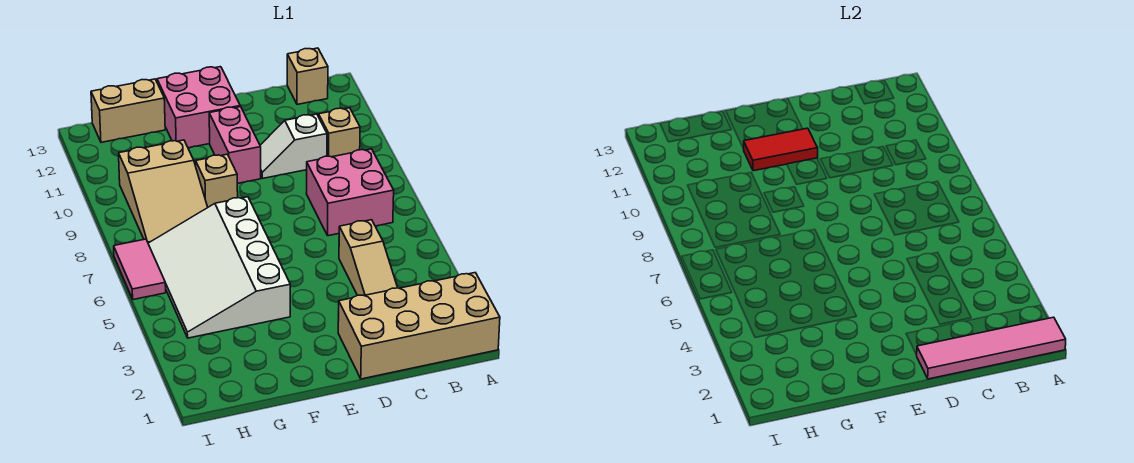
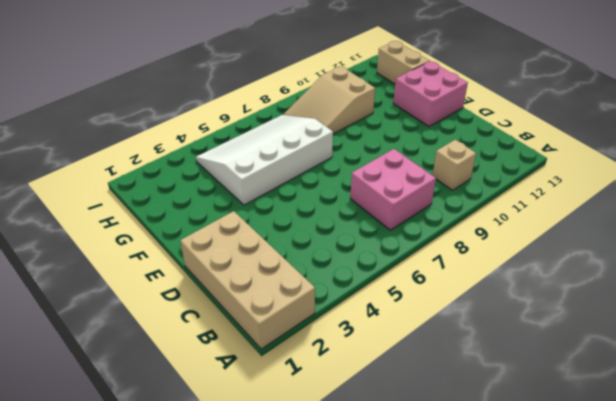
none -> tan brick B13 level 1
none -> tan slope C3:C5 level 1 top 5
none -> white slope C10:D10 level 1 top C

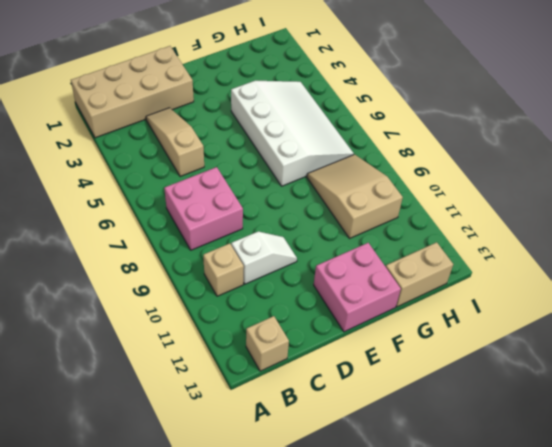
none -> pink brick E10:E11 level 1
none -> tan brick F9 level 1
none -> pink tile I6:I7 level 1

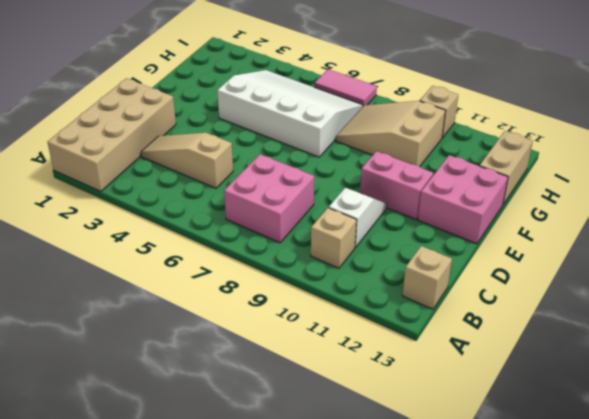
tan brick I10 level 1 -> tan brick F9 level 1
none -> pink tile A1:D1 level 2
none -> red tile E11:F11 level 2

